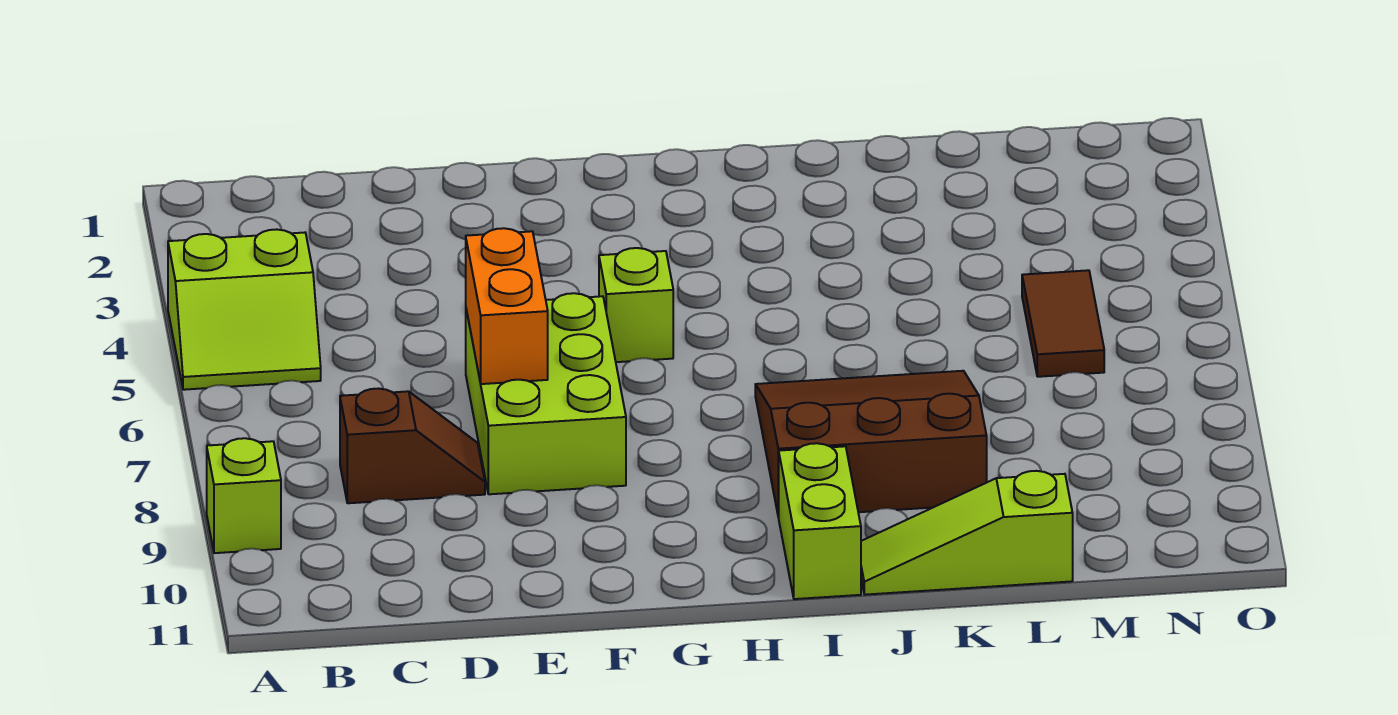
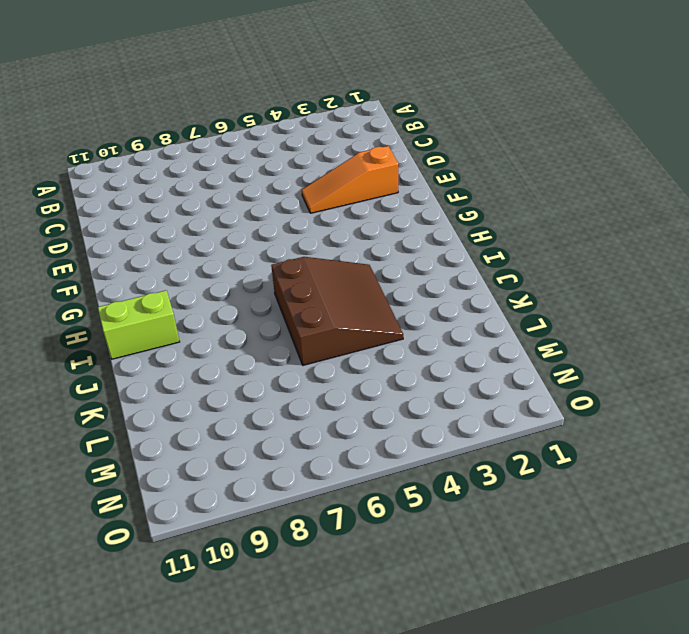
orange slope E2:E4 level 1 top 2 -> none
brown slope I4:K6 level 1 top 6 -> brown slope I7:K9 level 1 top 9
none -> lime slope A4:B5 level 1 top 4
none -> lime brick A9 level 1

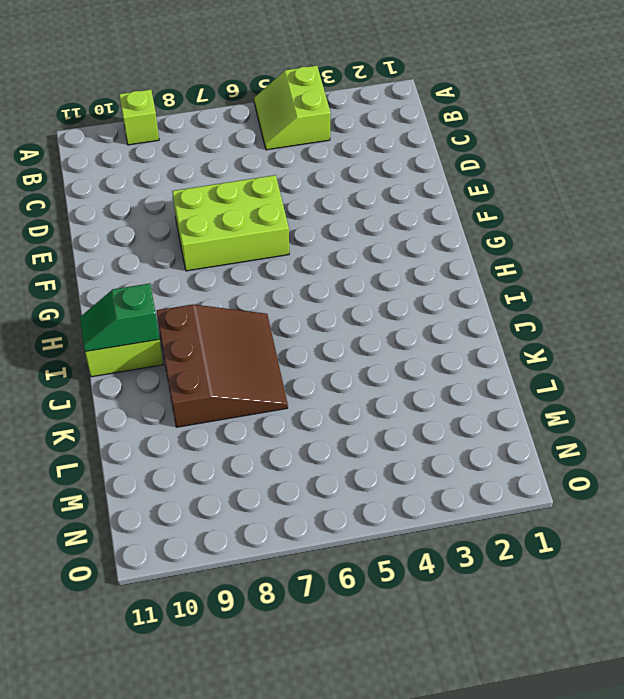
green slope I10:I11 level 2 top 10 -> none
none -> brown slope C8:D8 level 1 top C
none -> lime brick G5 level 1

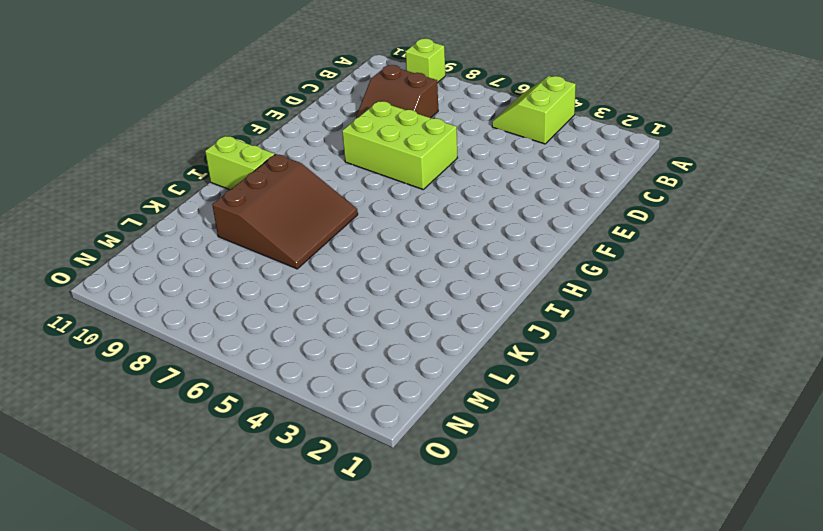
brown slope C8:D9 level 1 top C -> brown slope C8:D8 level 1 top C
none -> lime brick G5 level 1
none -> lime slope J11:L11 level 1 top L

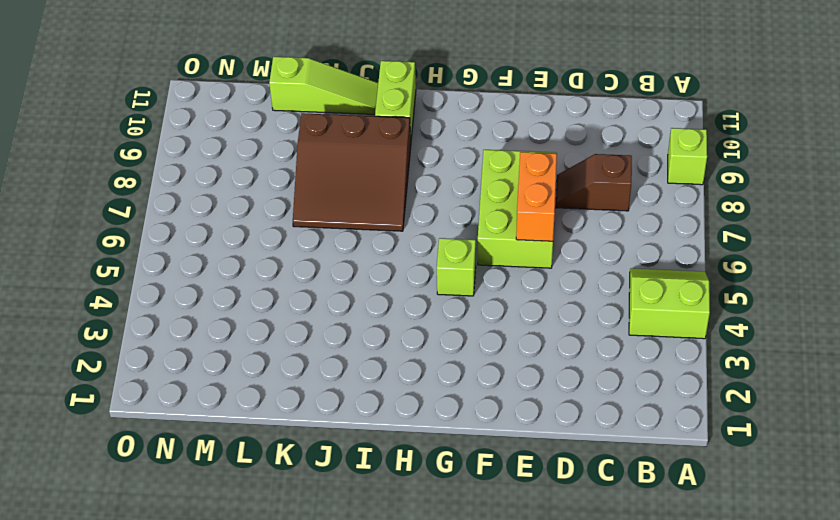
none -> brown tile M5:M6 level 1

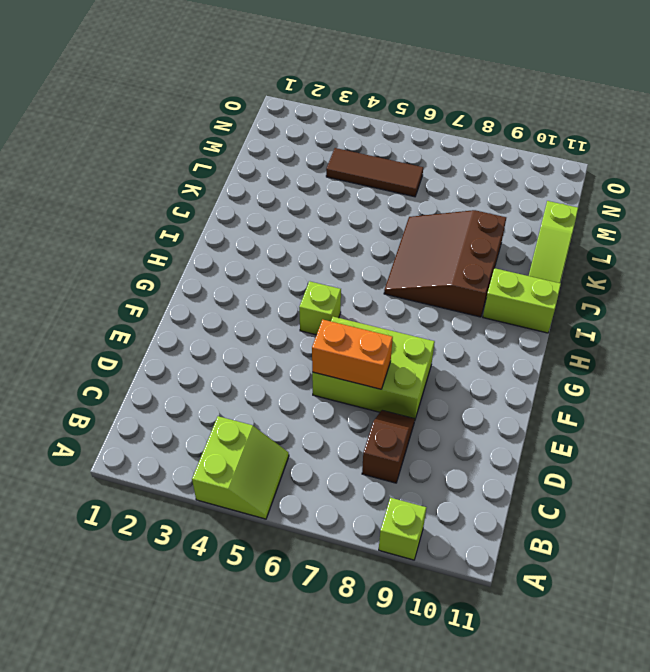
brown tile M4:M6 level 1 -> brown tile M5:M6 level 1

